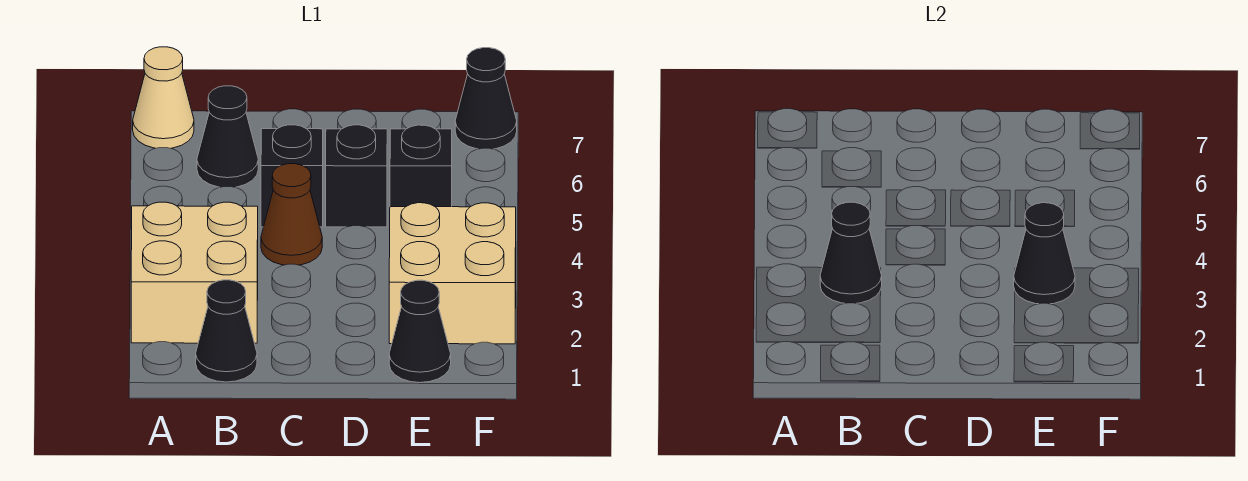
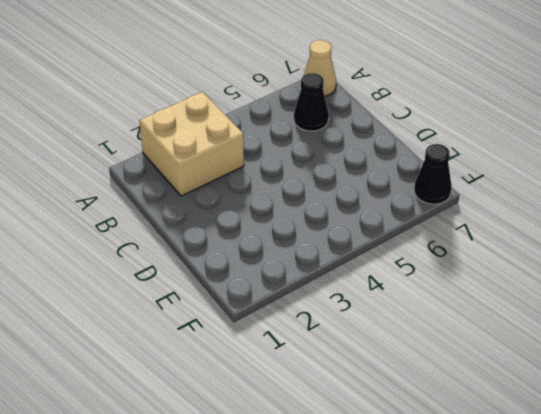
none -> black cone B1 level 1
none -> brown cone C4 level 1
none -> black brick C5 level 1

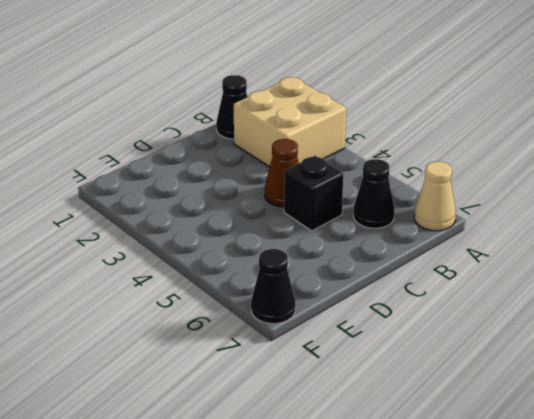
none -> black brick D5 level 1
none -> black cone E1 level 1
none -> tan brick E2:F3 level 1

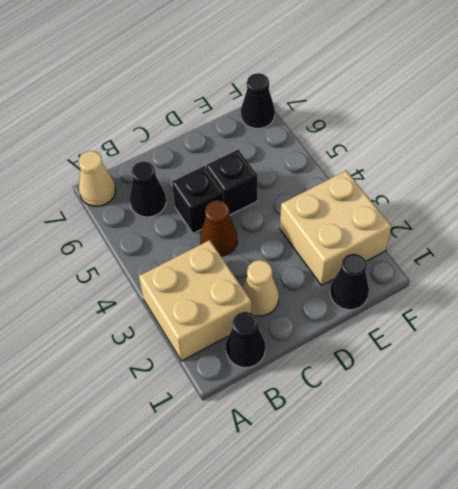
tan cone C2 level 1 -> none
none -> black brick E5 level 1
none -> black cone B3 level 2
none -> black cone E3 level 2

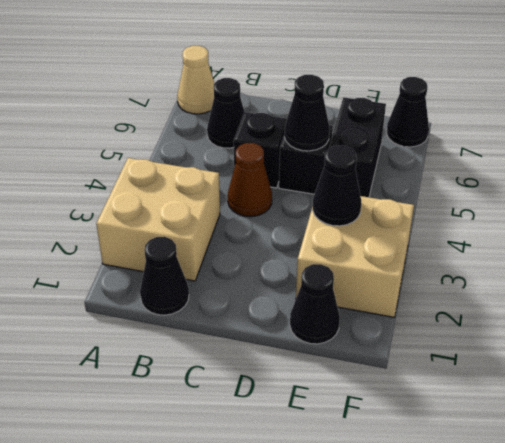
black cone D5 level 2 -> black cone B3 level 2
black brick E5:E6 level 1 -> black brick E5 level 1

